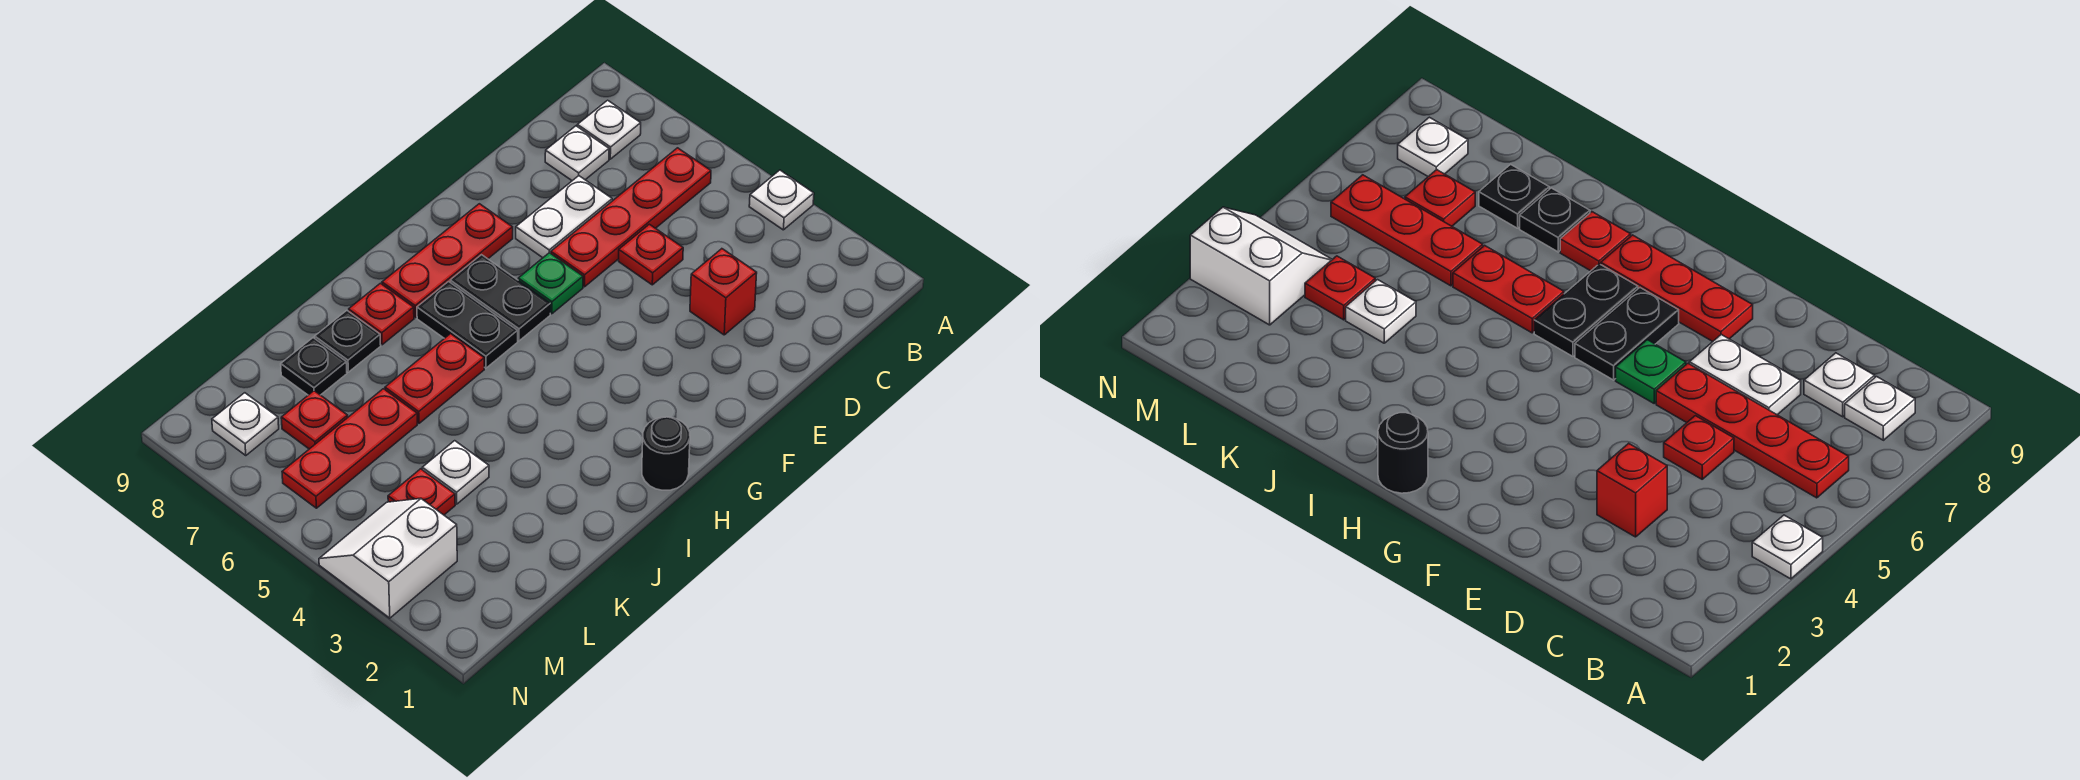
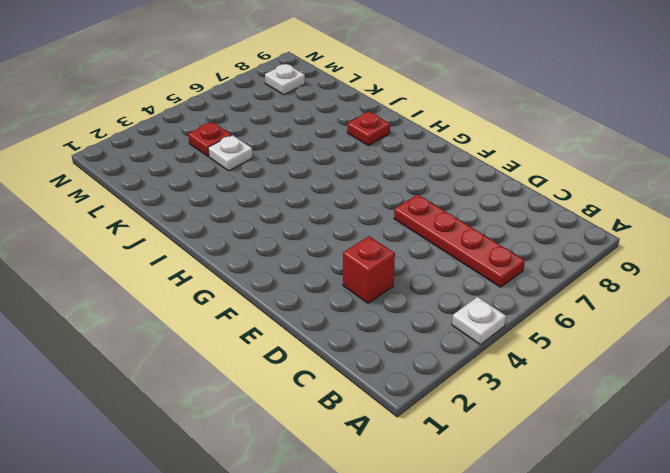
none -> white plate B8 level 1
none -> white plate C8 level 1
none -> red plate D5 level 1

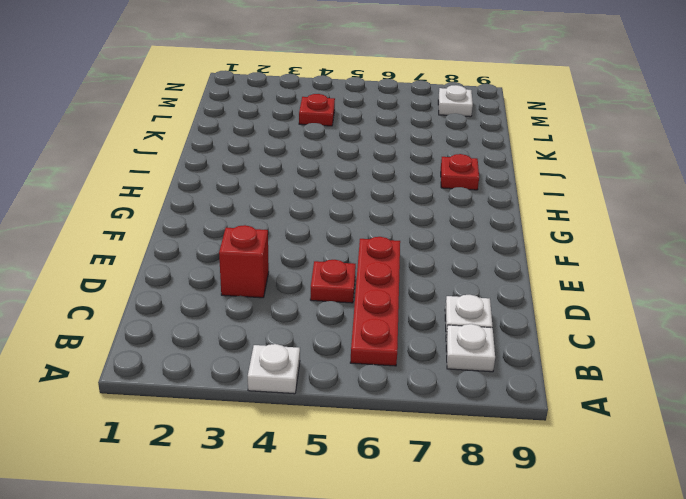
none -> white plate D7:E7 level 1
none -> green plate F6 level 1
none -> red plate F8:H8 level 1

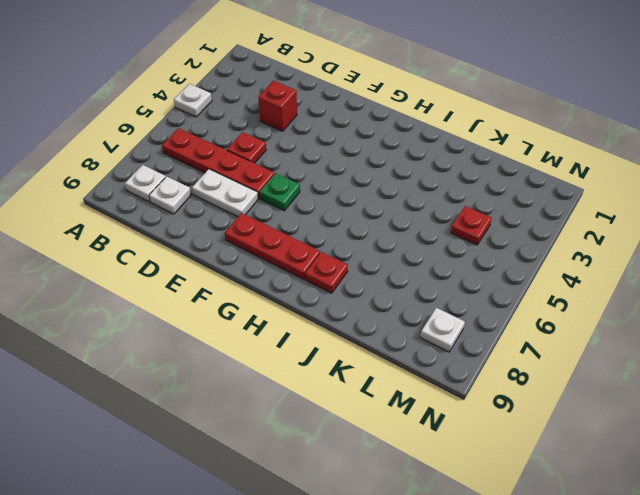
none -> black plate G6:G7 level 1
none -> black round brick H1 level 1
none -> black plate H6:H7 level 1

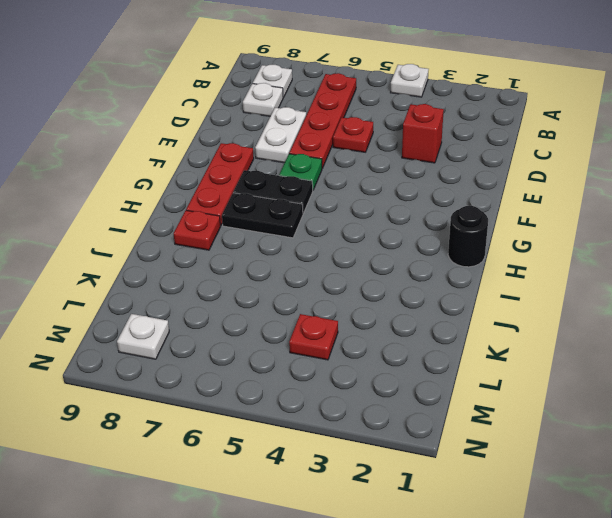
none -> red plate I6:J6 level 1
none -> black plate J8 level 1
none -> white plate K4 level 1

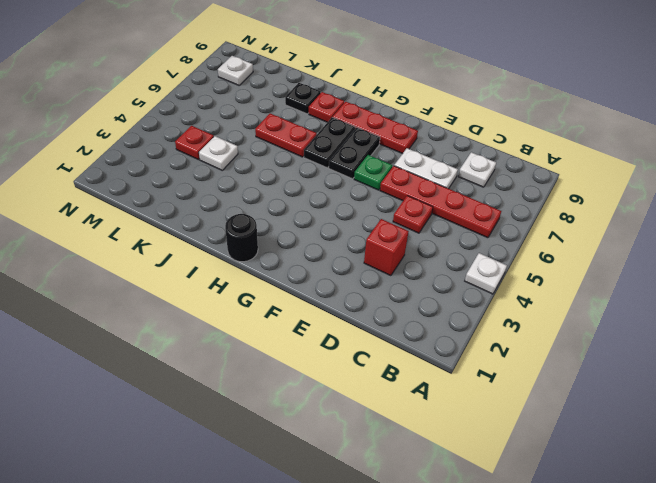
none -> white plate B8 level 1
none -> red plate K6:M6 level 1
none -> black plate K8 level 1

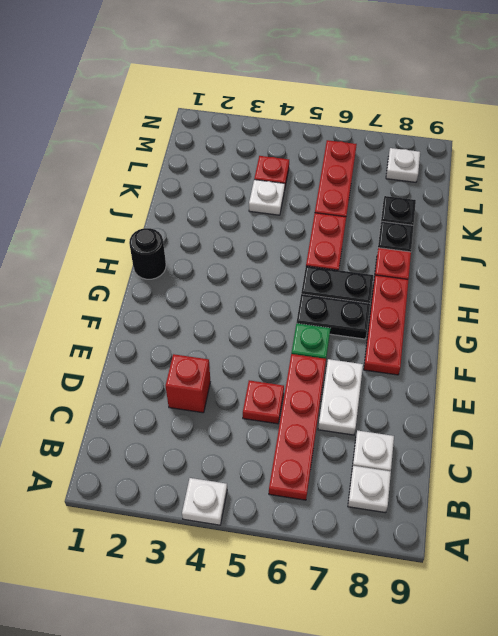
none -> red plate L7 level 1
none -> white slope M3:N4 level 1 top 3

